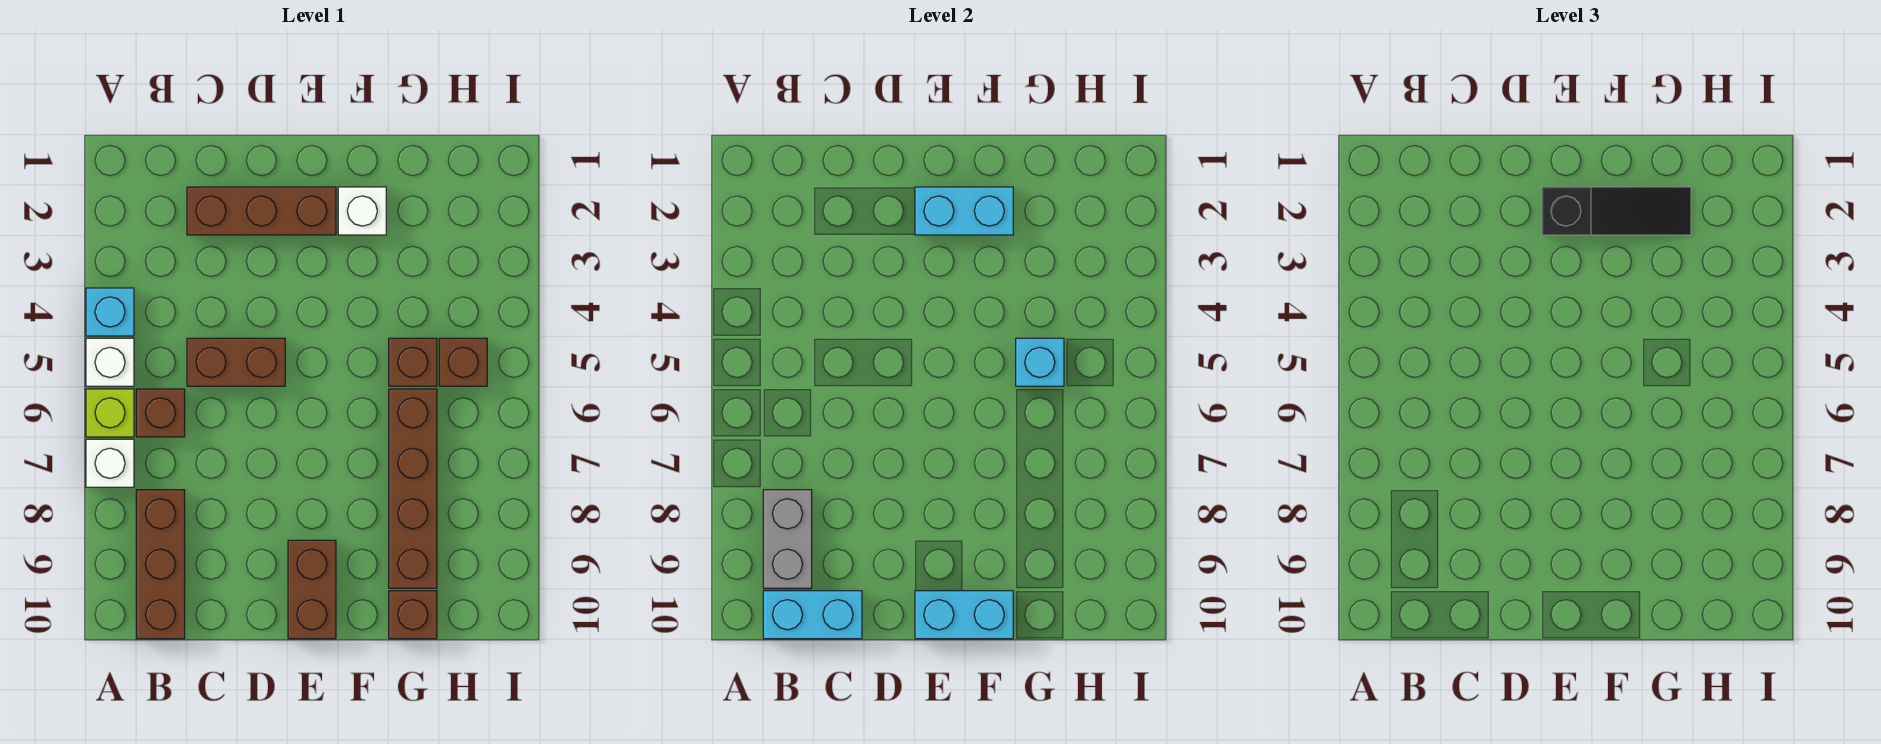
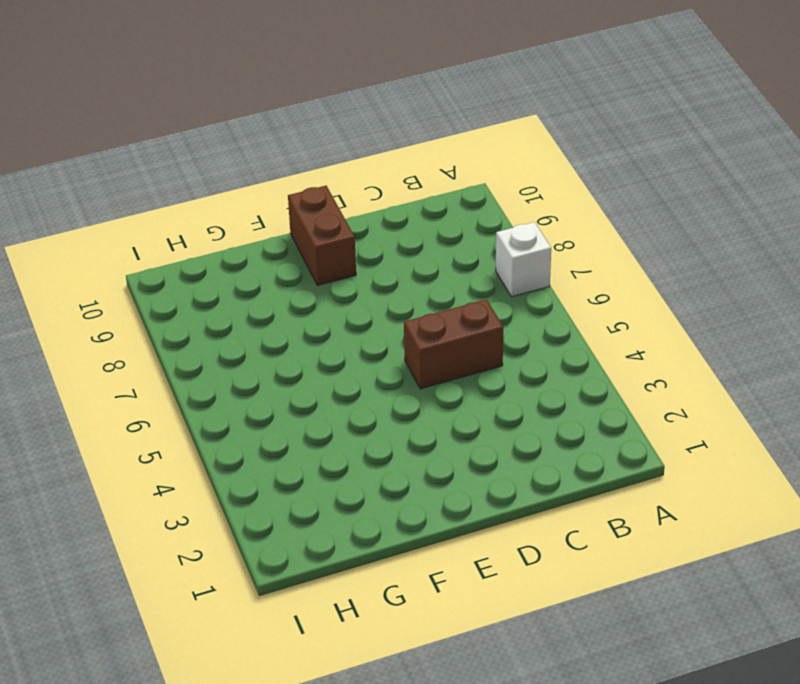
none -> cyan brick A4 level 1
none -> white brick A5 level 1
none -> lime brick A6 level 1

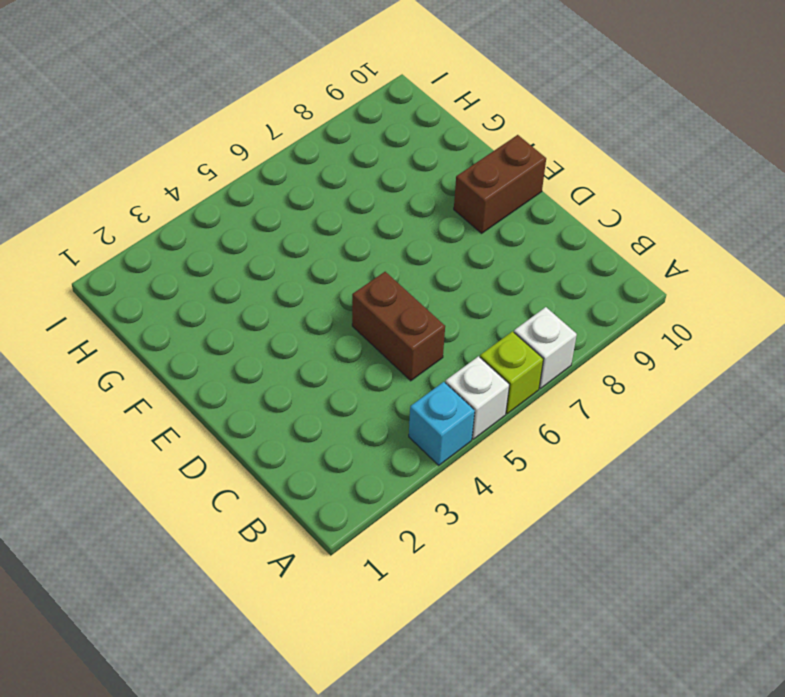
none -> brown brick B6 level 1
none -> brown brick B8:B10 level 1
none -> brown brick C2:E2 level 1

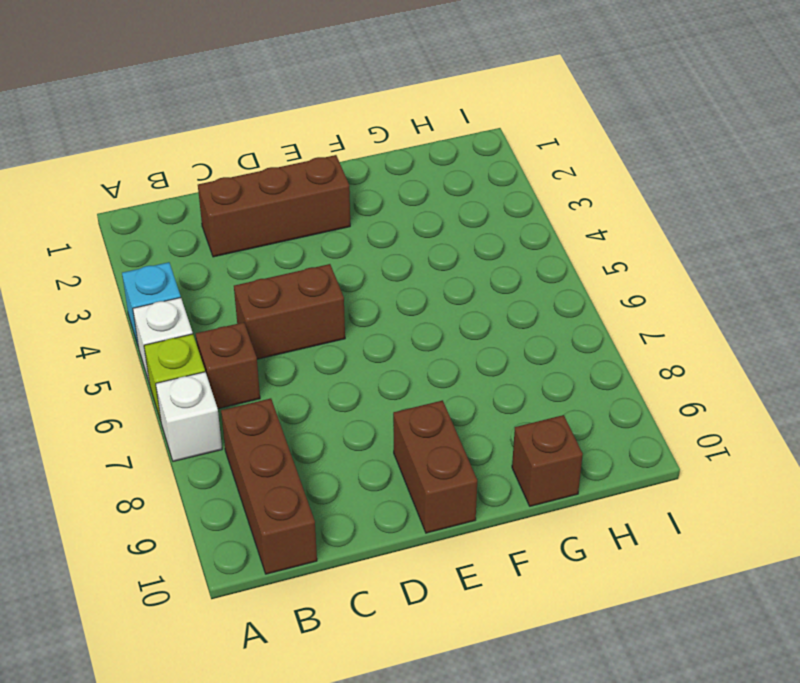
none -> white brick F2 level 1
none -> brown brick G5 level 1
none -> brown brick G6:G9 level 1

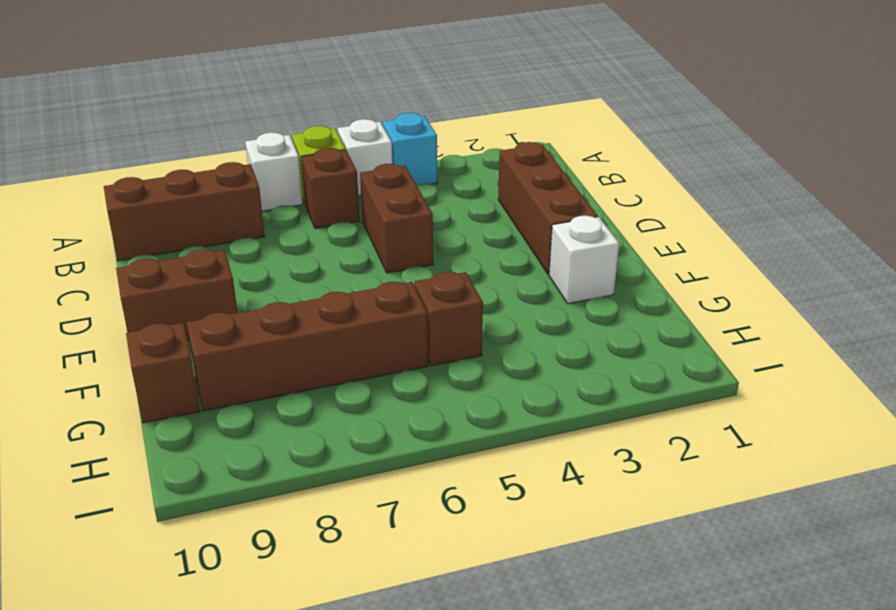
none -> brown brick H5 level 1
none -> grey brick B8:B9 level 2
none -> cyan brick B10:C10 level 2

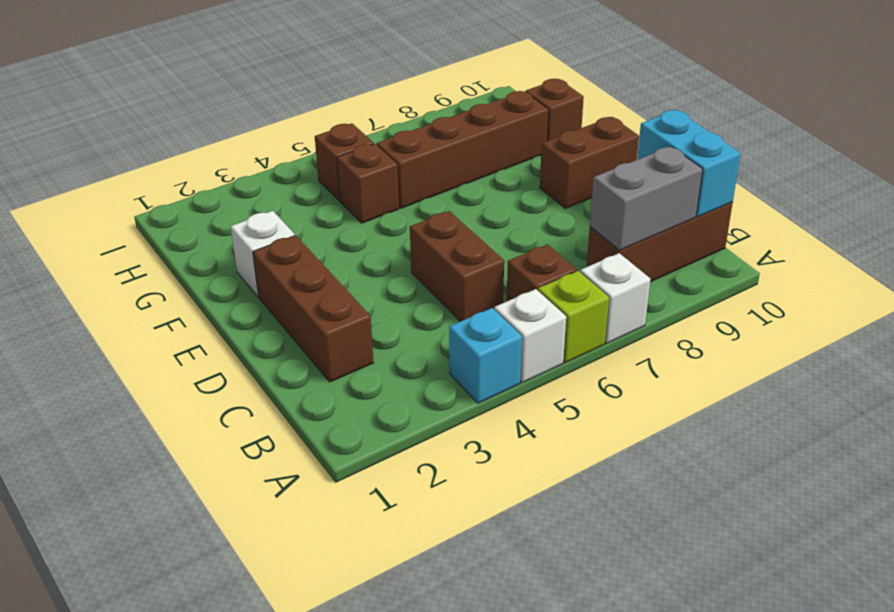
none -> cyan brick E2:F2 level 2
none -> cyan brick E10:F10 level 2
none -> cyan brick G5 level 2

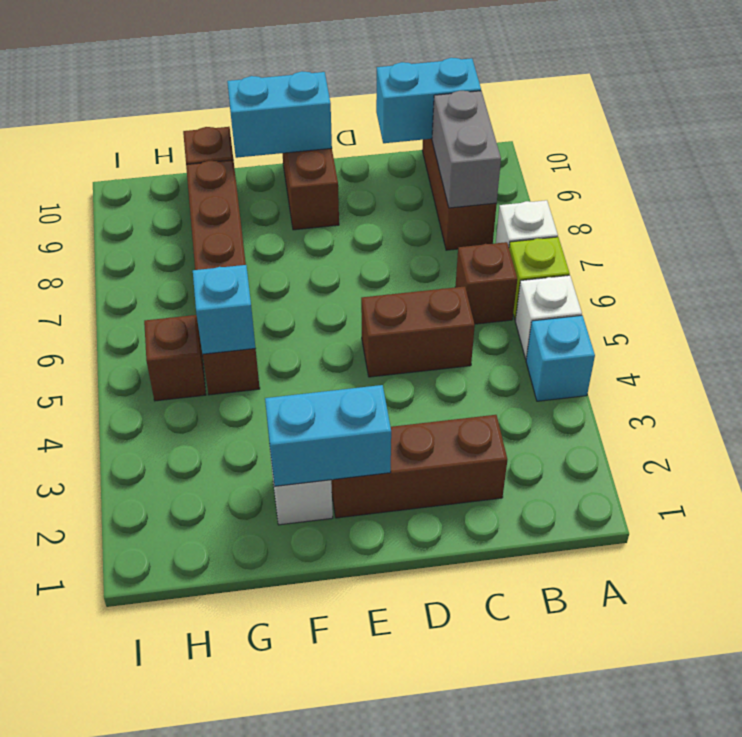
none -> black slope E2:G2 level 3 top E

